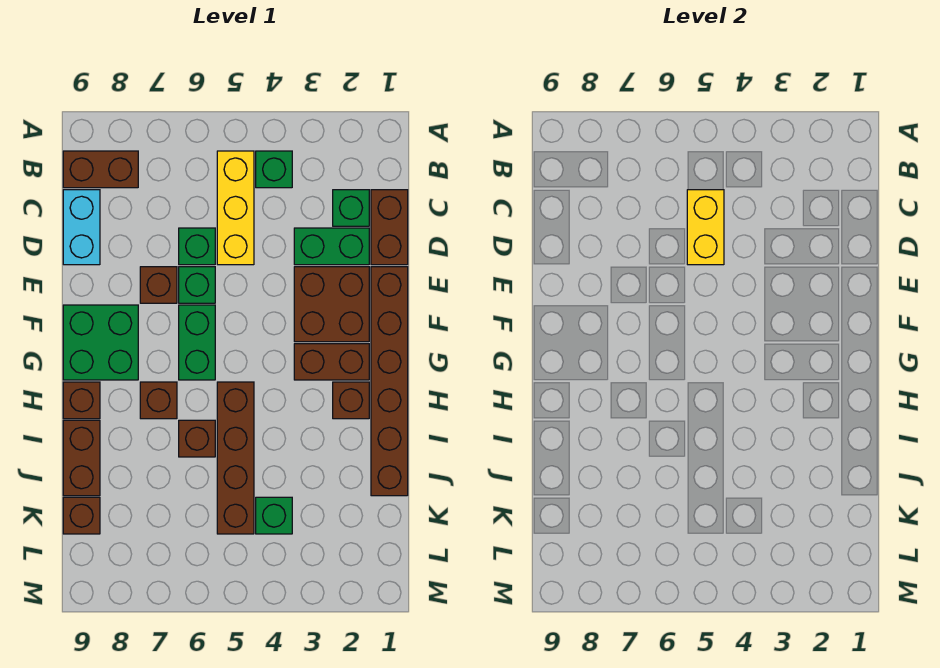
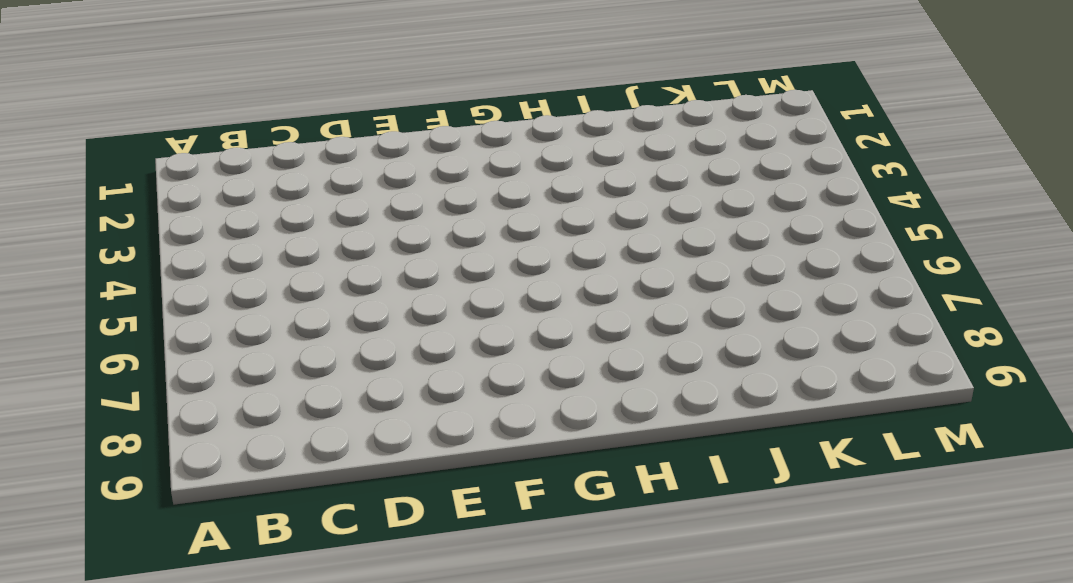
none -> green brick B4 level 1
none -> yellow brick B5:D5 level 1
none -> brown brick B8:B9 level 1

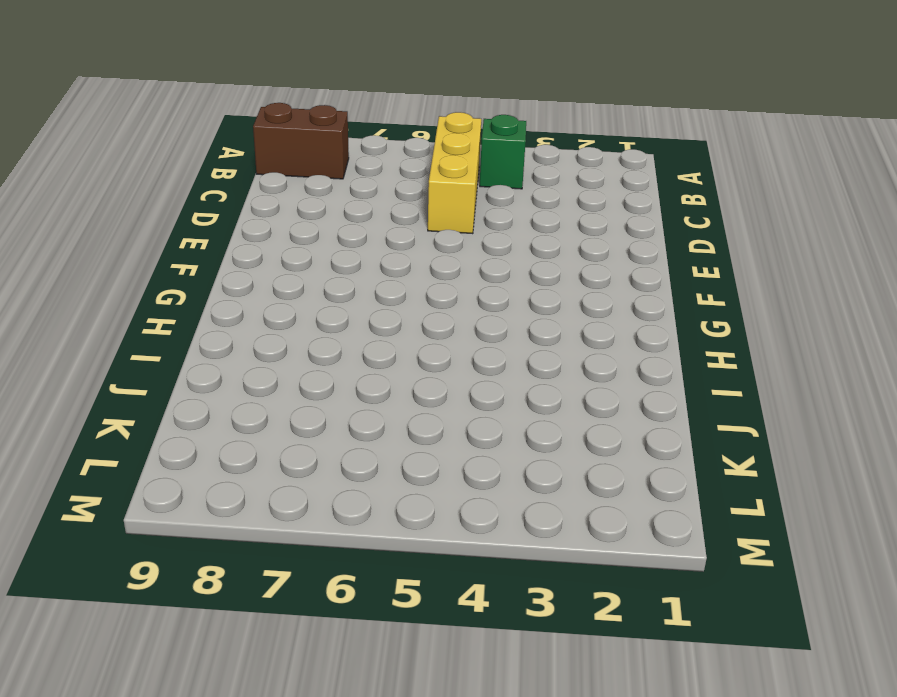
none -> brown brick C1:D1 level 1
none -> green brick C2 level 1
none -> cyan brick C9:D9 level 1

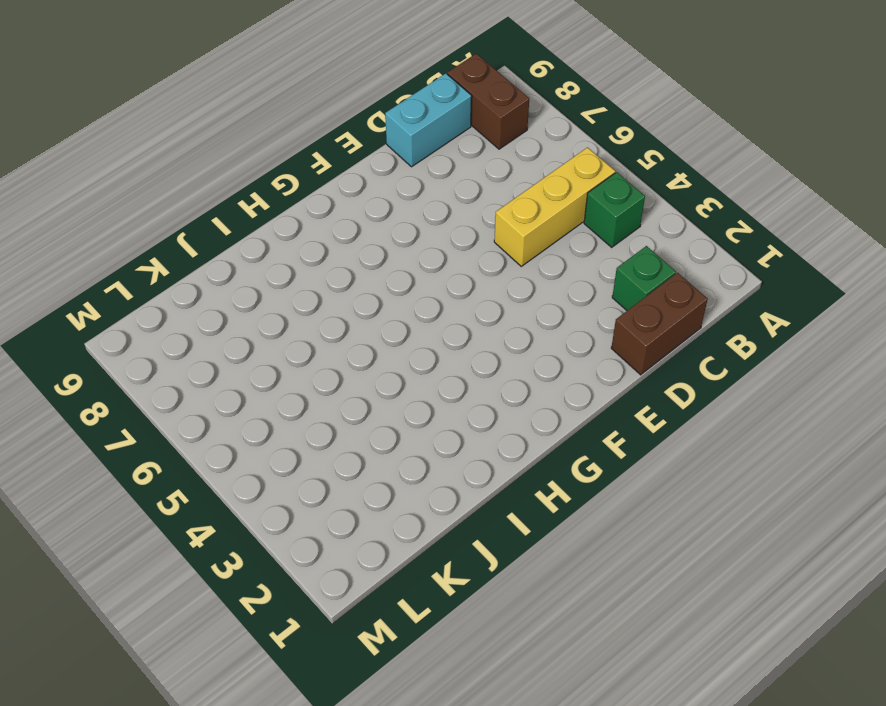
none -> green brick D2:D3 level 1
none -> green brick D6 level 1
none -> brown brick E1:J1 level 1

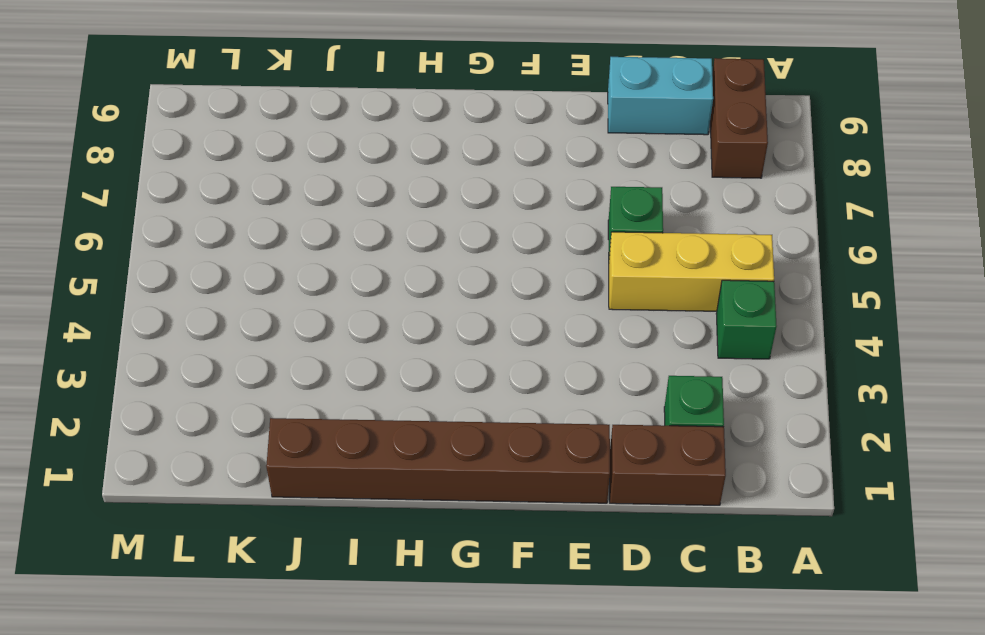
none -> green brick D2:D3 level 1
none -> brown brick E2:F3 level 1
none -> green brick E6 level 1

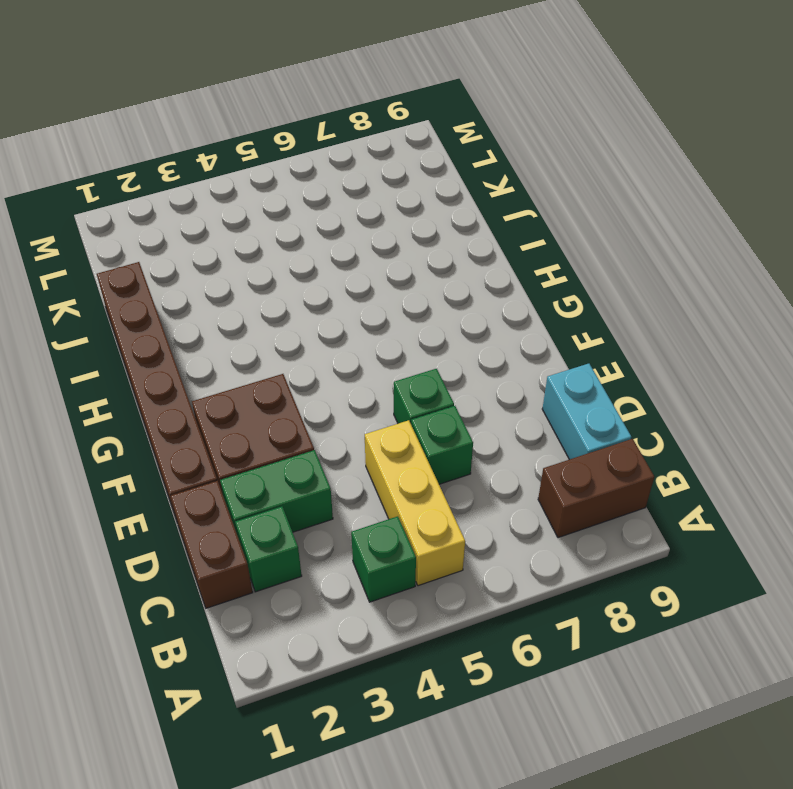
none -> brown brick E7 level 1
none -> green brick F6:G6 level 1
none -> green brick F8:G9 level 1

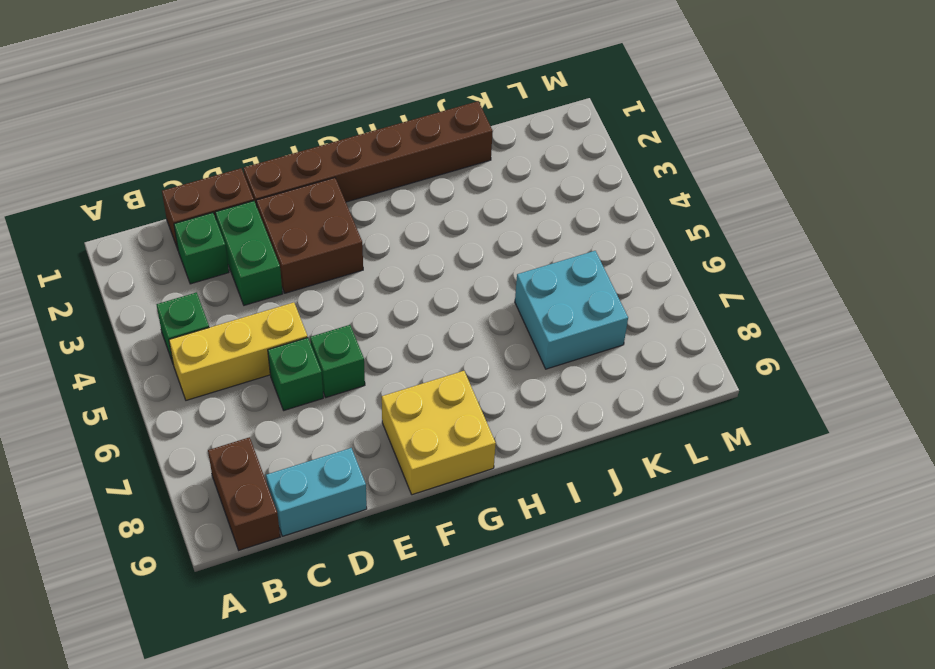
yellow brick F8:G9 level 1 -> green brick F8:G9 level 1
cyan brick J6:K7 level 1 -> none
none -> brown brick E7 level 1
none -> green brick F6:G6 level 1
none -> brown brick G2:G3 level 1

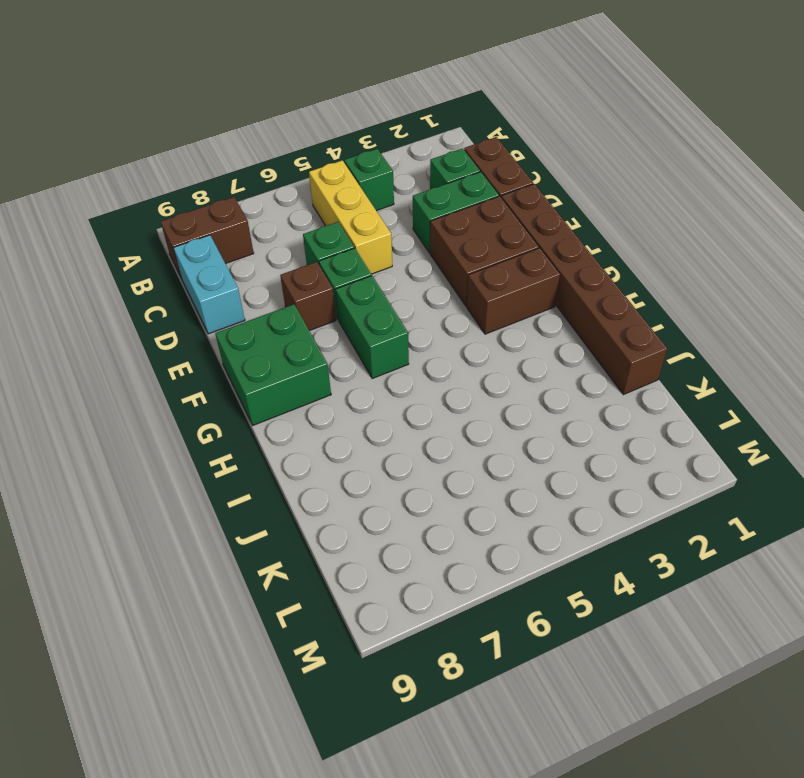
none -> brown brick H2 level 1
none -> brown brick H5:K5 level 1
none -> brown brick H7 level 1

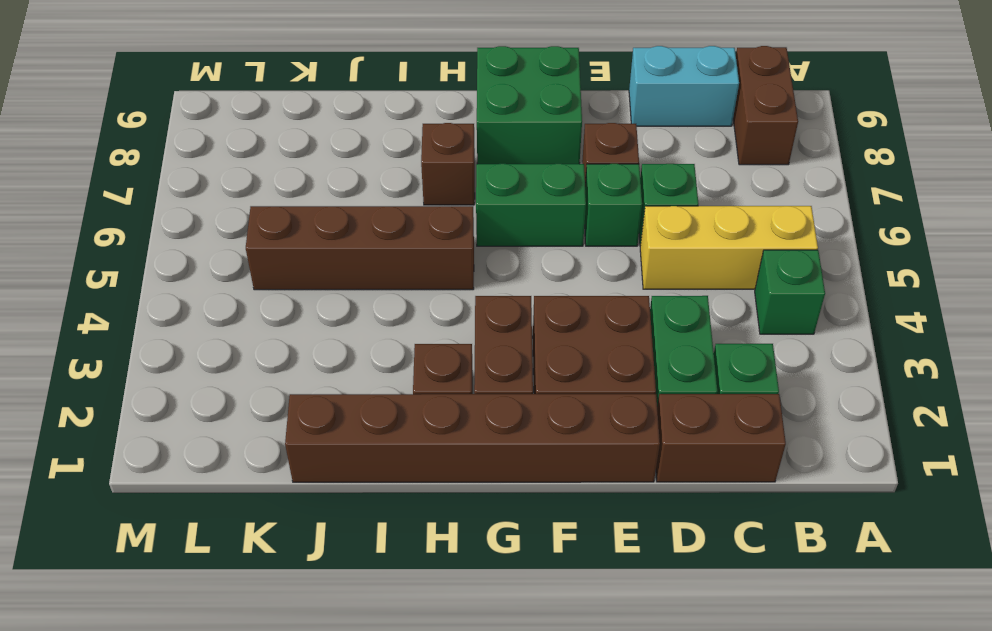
none -> brown brick H9 level 1
none -> brown brick I6 level 1
none -> brown brick I9:J9 level 1

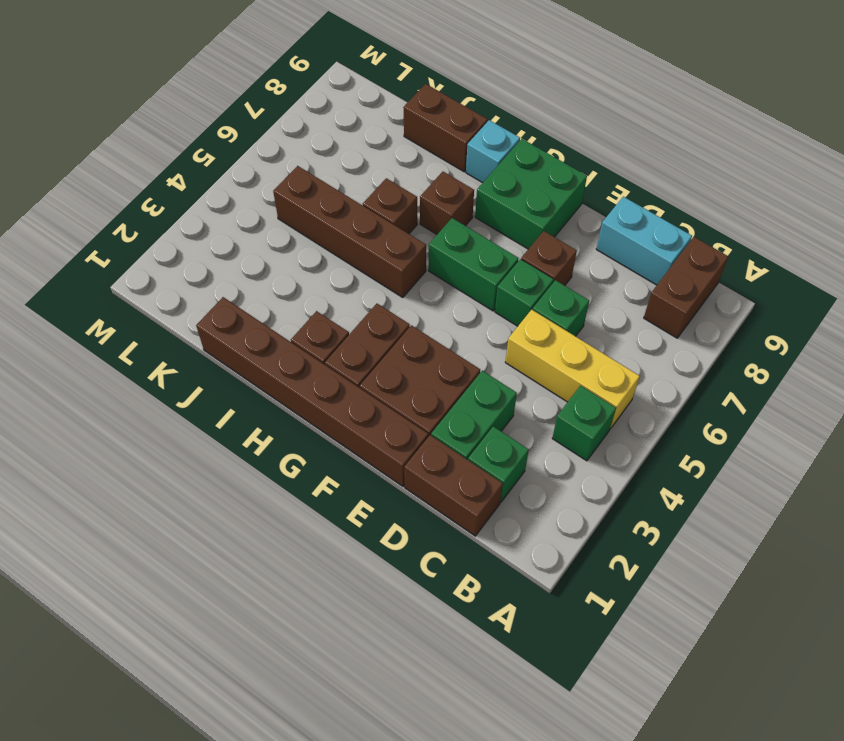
cyan brick H9 level 1 -> brown brick H9 level 1
none -> green brick K4 level 1
none -> brown brick K9 level 1
none -> yellow brick C5:D5 level 2

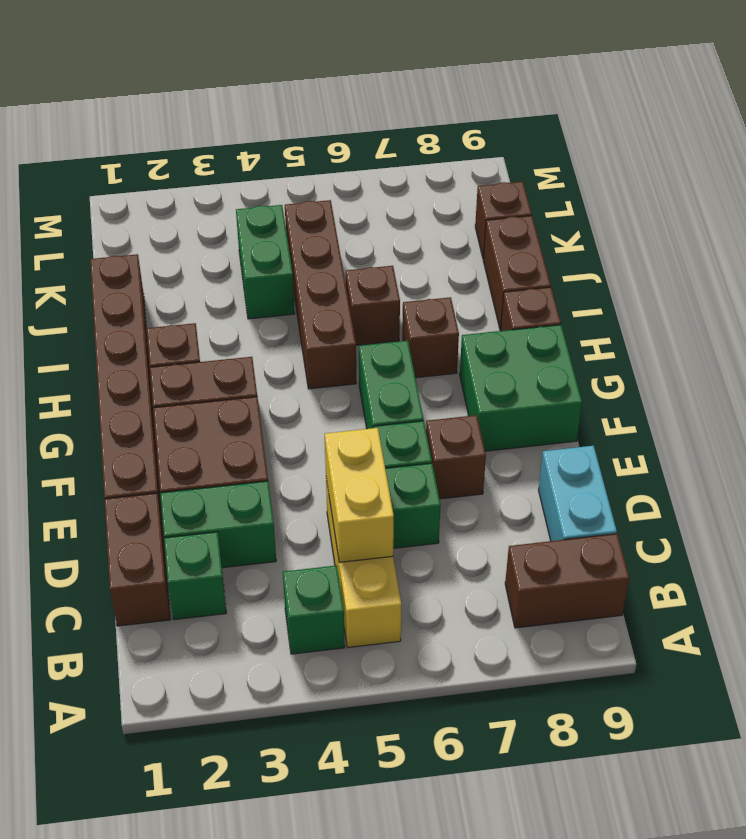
green brick J4:K4 level 1 -> green brick K4 level 1

